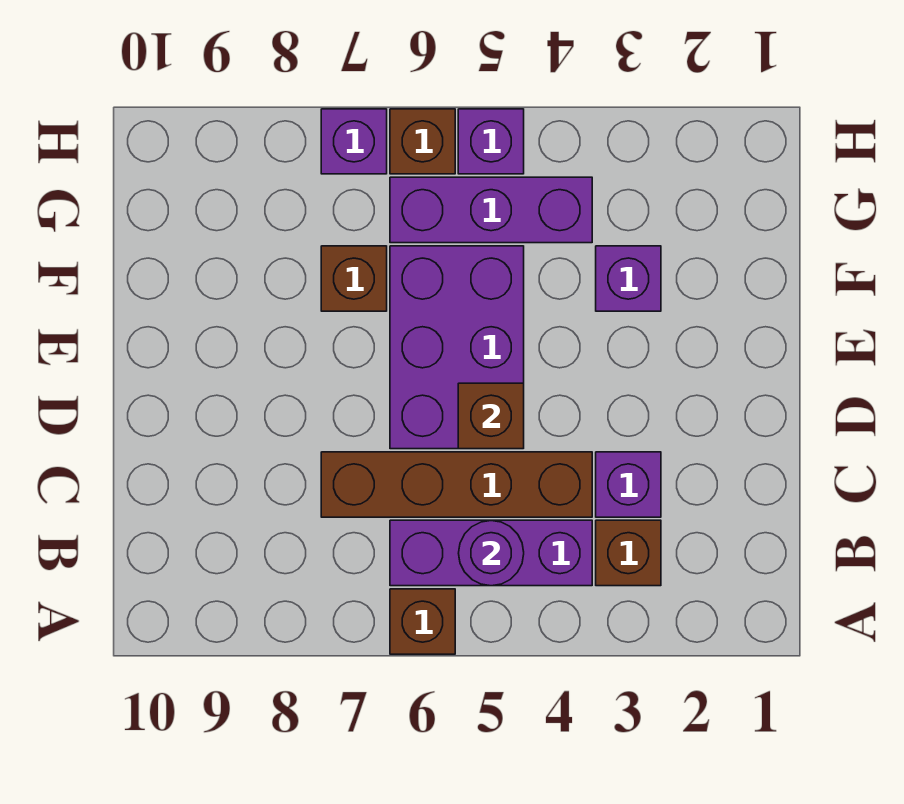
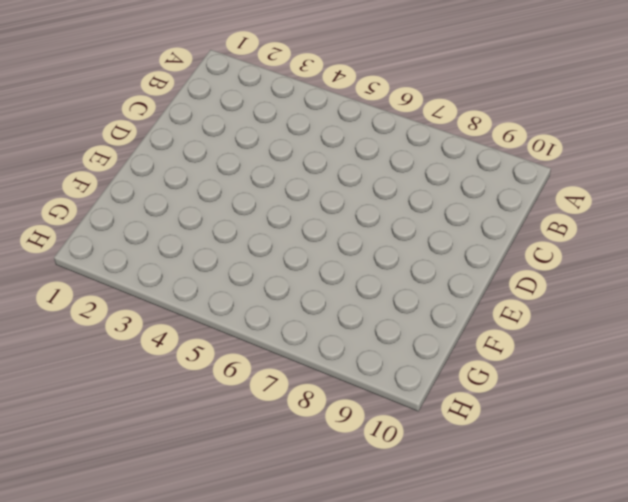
none -> brown brick A6 level 1
none -> brown brick B3 level 1
none -> purple brick B4:B6 level 1

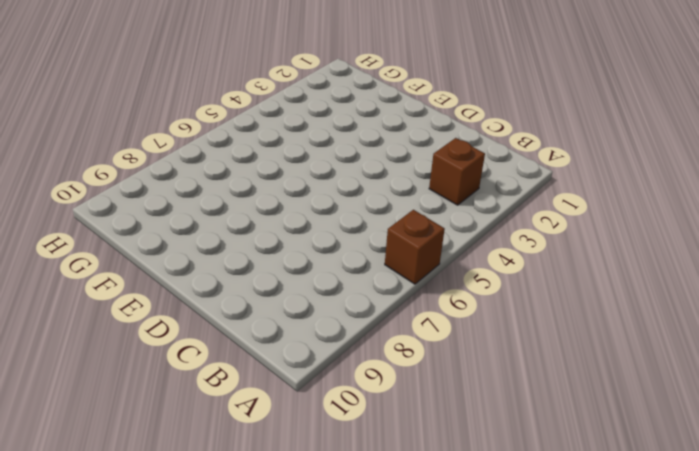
none -> purple brick B4:B6 level 1
none -> purple brick C3 level 1
none -> brown brick C4:C7 level 1

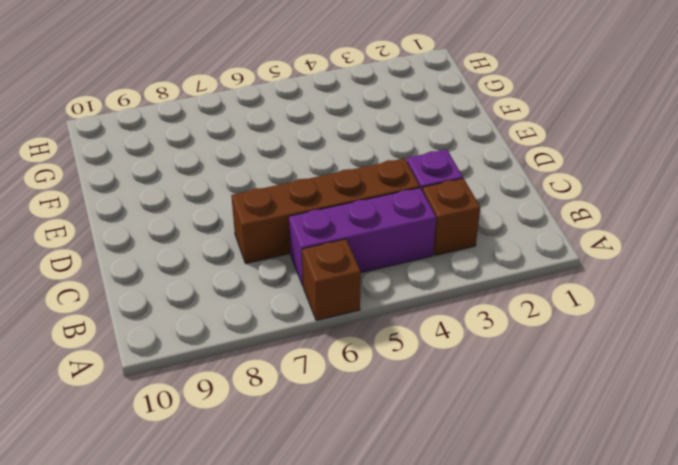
none -> purple brick D5:F6 level 1
none -> purple brick F3 level 1
none -> brown brick F7 level 1

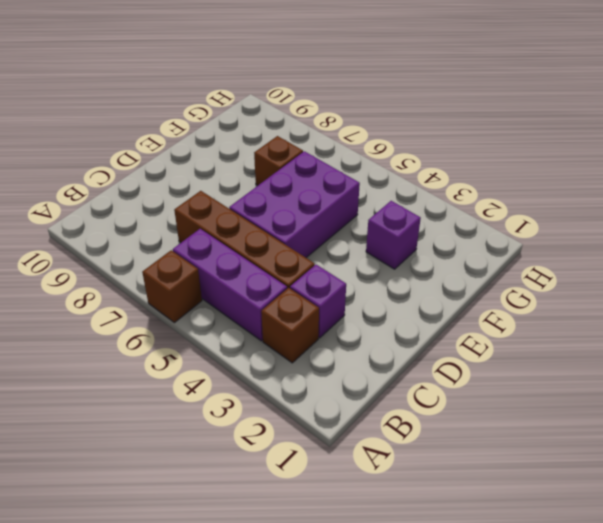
none -> purple brick G4:G6 level 1
none -> purple brick H5 level 1
none -> brown brick H6 level 1

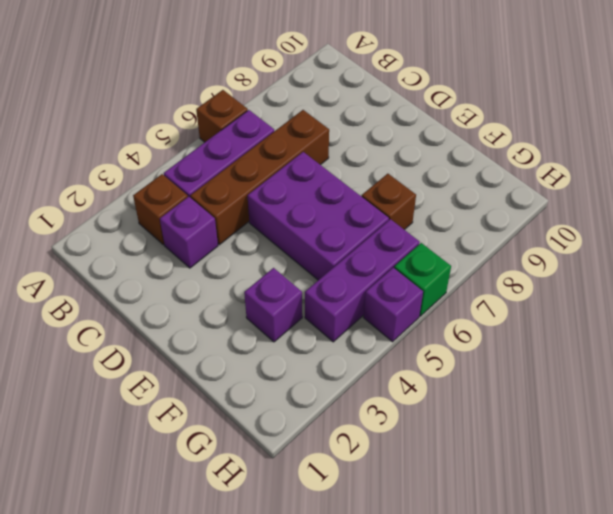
green brick H6 level 1 -> brown brick H6 level 1
none -> purple brick H7 level 1
none -> purple round brick B5 level 2
none -> brown brick D5 level 2

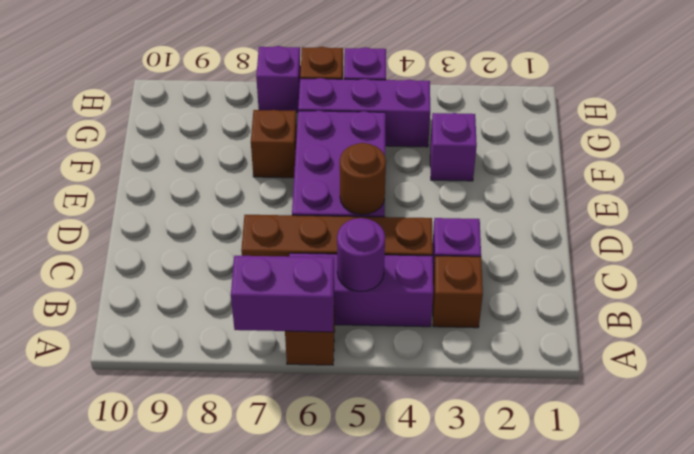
purple brick A6:A7 level 2 -> none
brown round brick D5 level 2 -> brown brick D5 level 2

